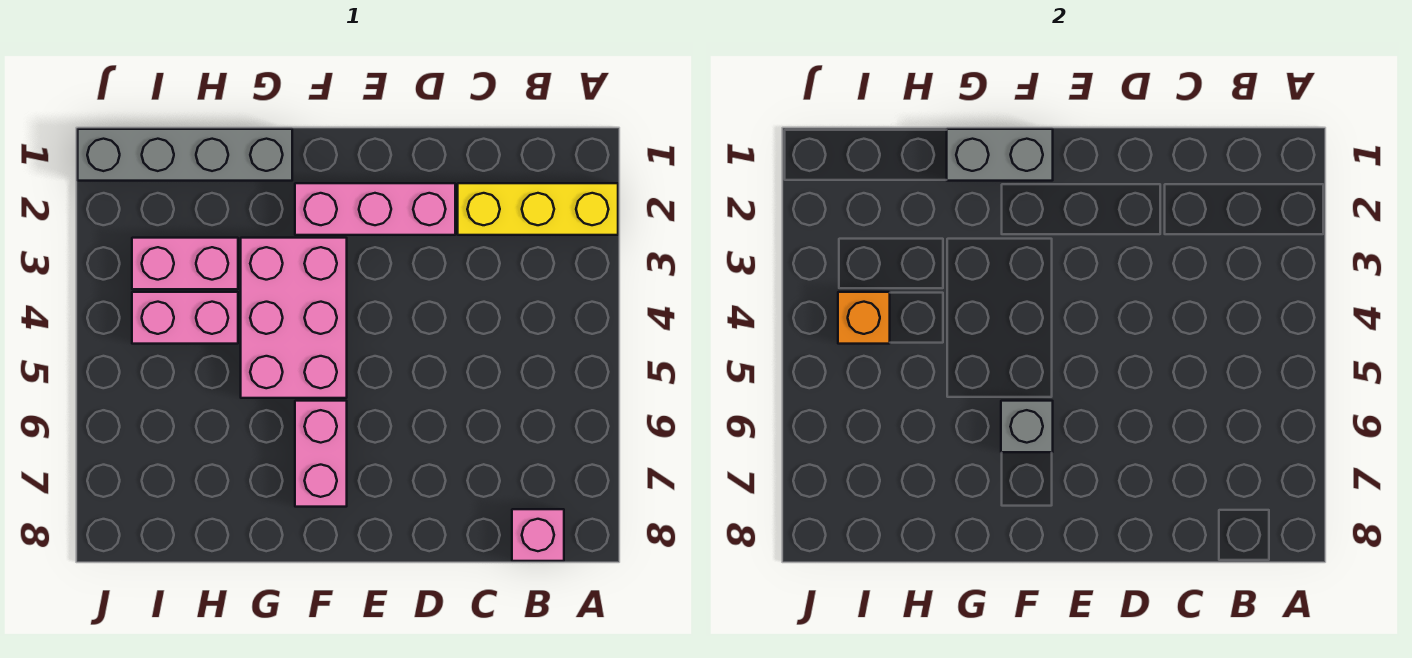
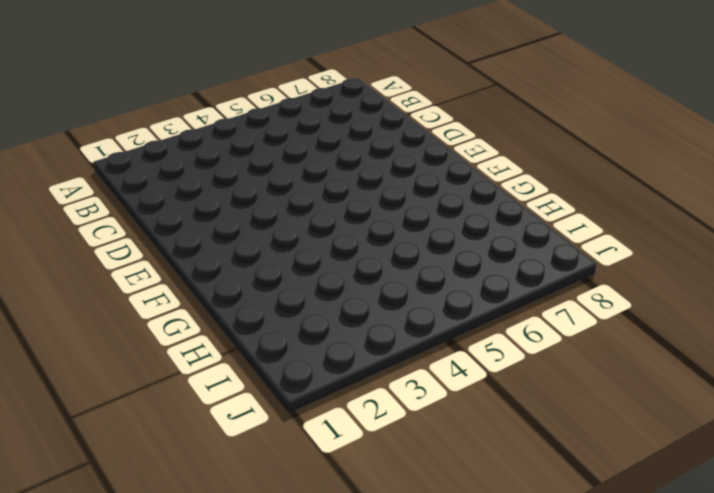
none -> yellow brick A2:C2 level 1
none -> pink brick B8 level 1

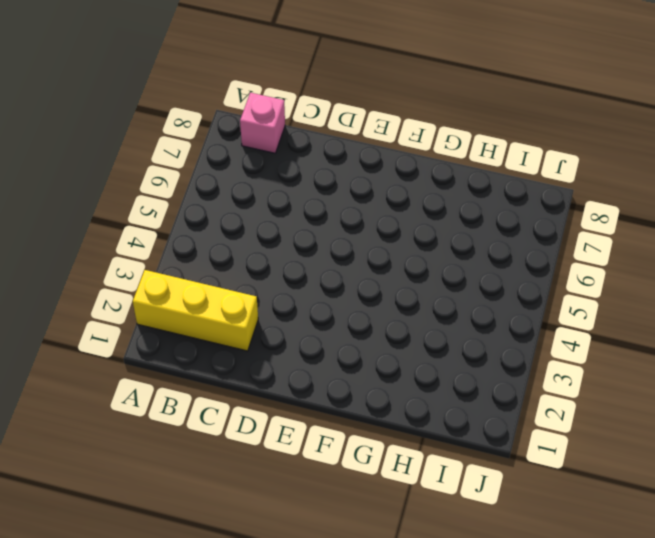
none -> pink brick D2:F2 level 1
none -> pink brick F3:G5 level 1

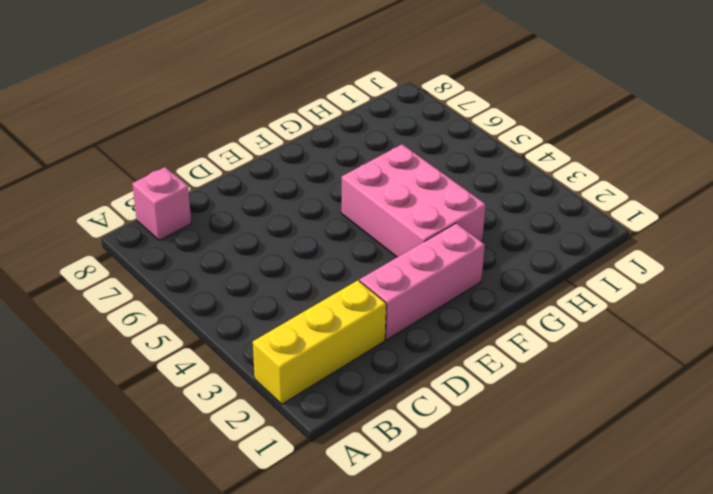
none -> pink brick F6:F7 level 1
none -> grey brick G1:J1 level 1

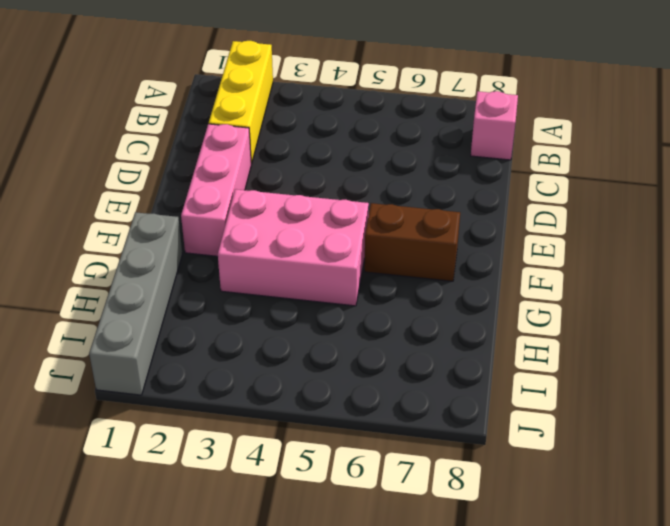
brown brick F6:F7 level 1 -> pink brick F6:F7 level 1
none -> pink brick H3:I3 level 1
none -> pink brick H4:I4 level 1

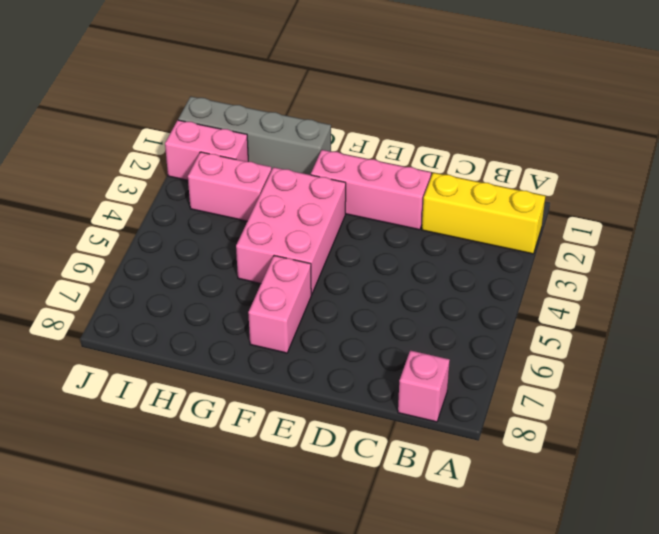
pink brick I2:J2 level 1 -> pink brick H4:I4 level 1
none -> grey brick F1:G1 level 2
none -> grey brick F6 level 2

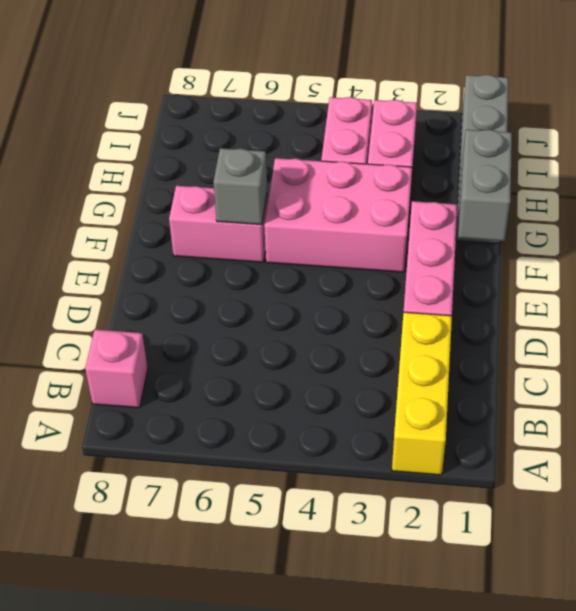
none -> orange brick I4 level 2

